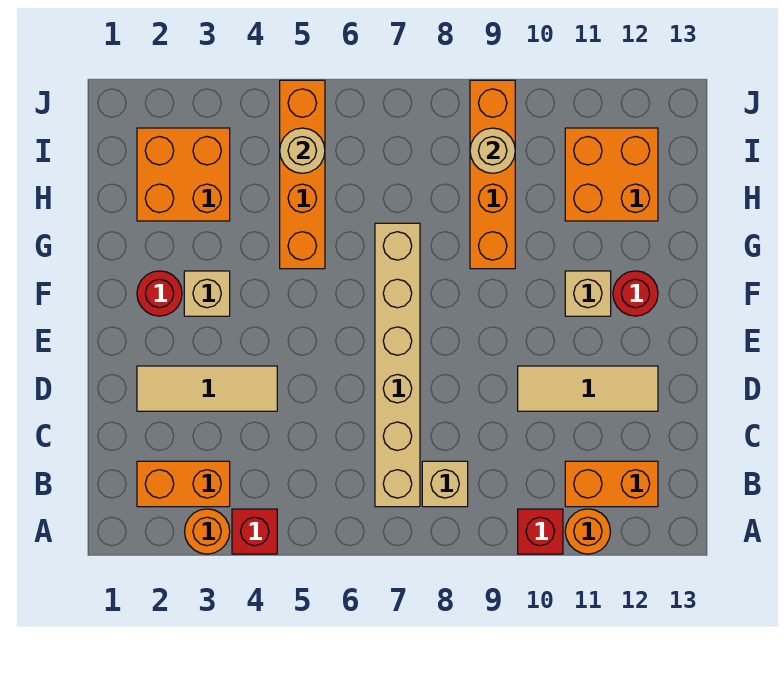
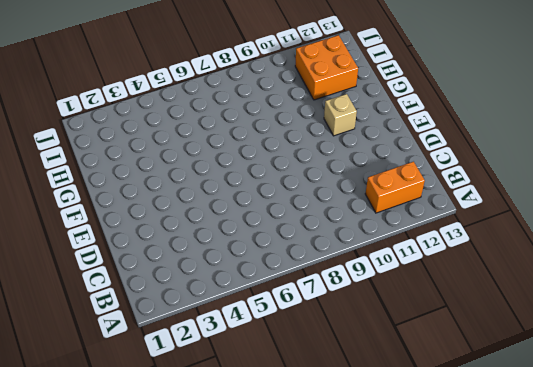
none -> orange round brick A3 level 1
none -> red brick A4 level 1
none -> red brick A10 level 1

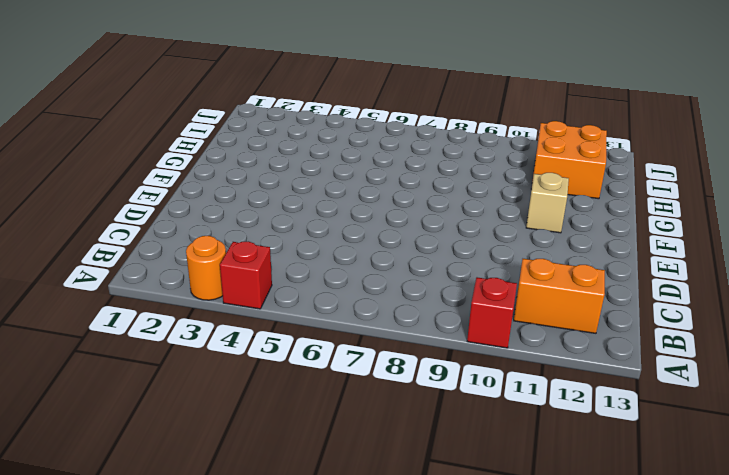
none -> orange round brick A11 level 1
none -> orange brick B2:B3 level 1
none -> tan brick B7:G7 level 1

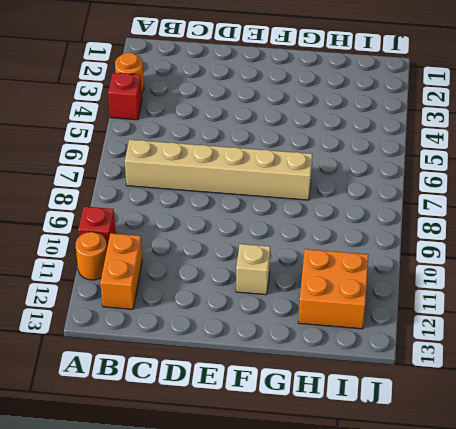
none -> orange brick B2:B3 level 1
none -> tan brick B8 level 1
none -> tan tile D2:D4 level 1

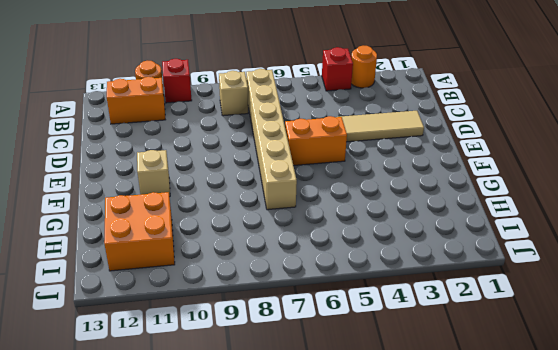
orange brick E5:E6 level 1 -> orange brick B2:B3 level 1
none -> tan tile D10:D12 level 1
none -> red round brick F2 level 1
none -> tan brick F3 level 1

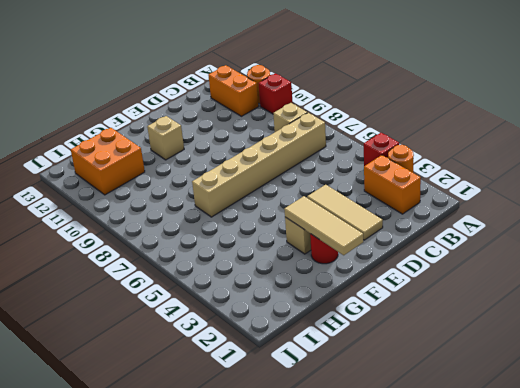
tan tile F1:F3 level 2 -> tan tile D10:D12 level 1
none -> red round brick F12 level 1
none -> orange brick G5:J5 level 1
none -> orange brick G9:J9 level 1

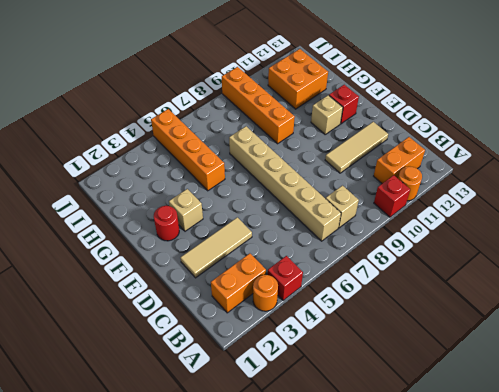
red brick F12 level 1 -> red round brick F12 level 1
none -> orange brick H2:I3 level 1
none -> tan round brick I5 level 2
none -> tan round brick I9 level 2

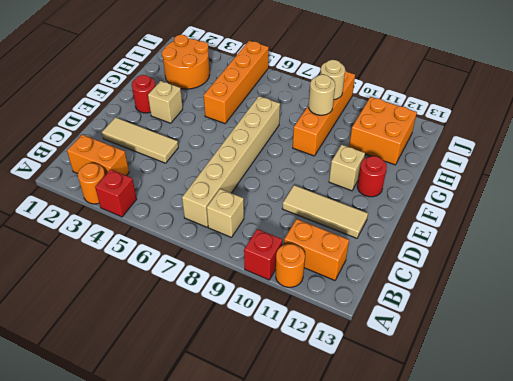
orange round brick H2:I3 level 1 -> orange brick H2:I3 level 1
tan round brick H9 level 2 -> tan round brick I5 level 2

